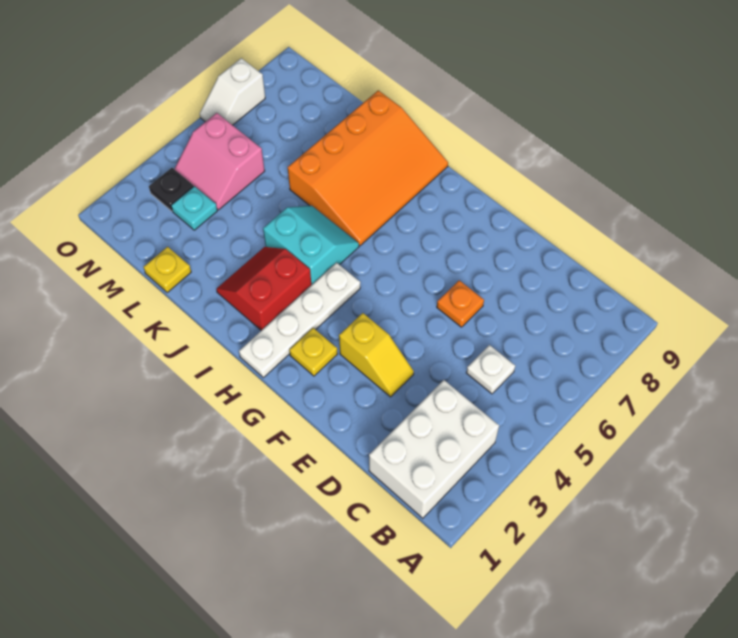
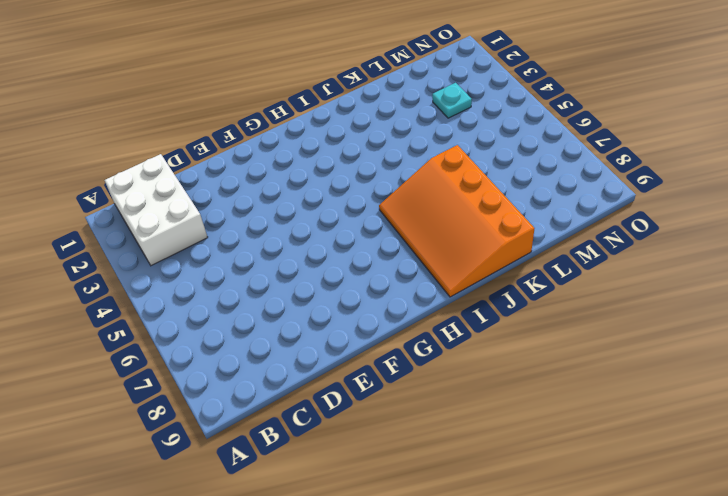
none -> white plate C5 level 1
none -> yellow slope E3:F3 level 1 top F
none -> orange plate E6 level 1

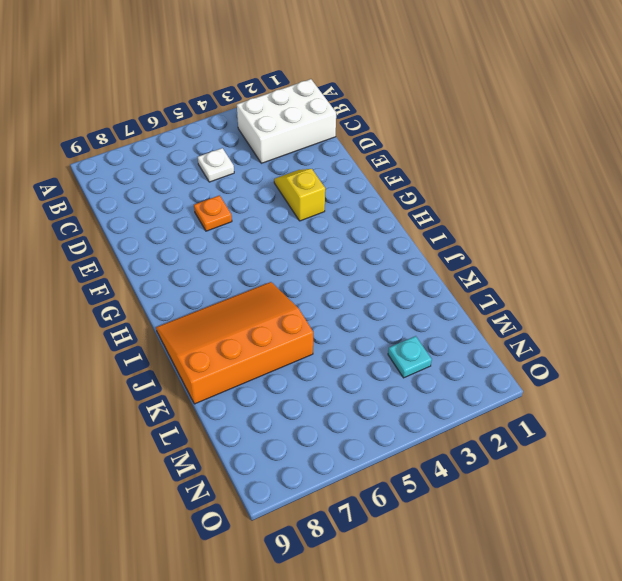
none -> yellow plate G2 level 1
none -> white plate H1:H4 level 1
none -> red slope I2:J3 level 1 top I

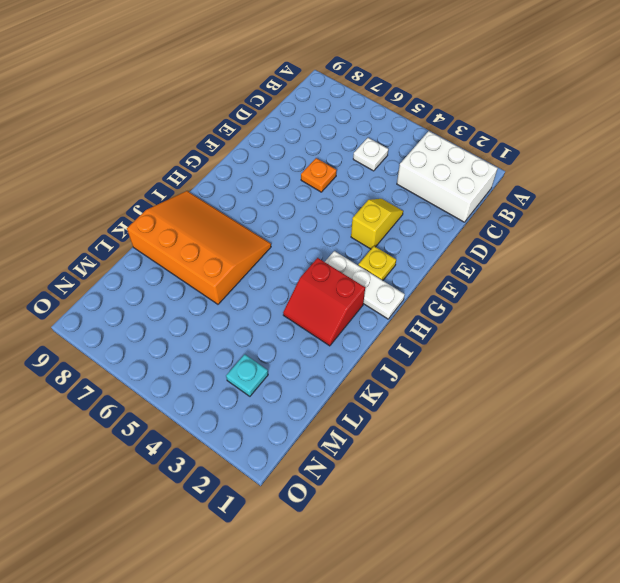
white plate H1:H3 level 1 -> white plate H1:H4 level 1
none -> cyan slope I4:J5 level 1 top 4
none -> yellow plate L1 level 1
none -> pink slope M4:N5 level 1 top 5

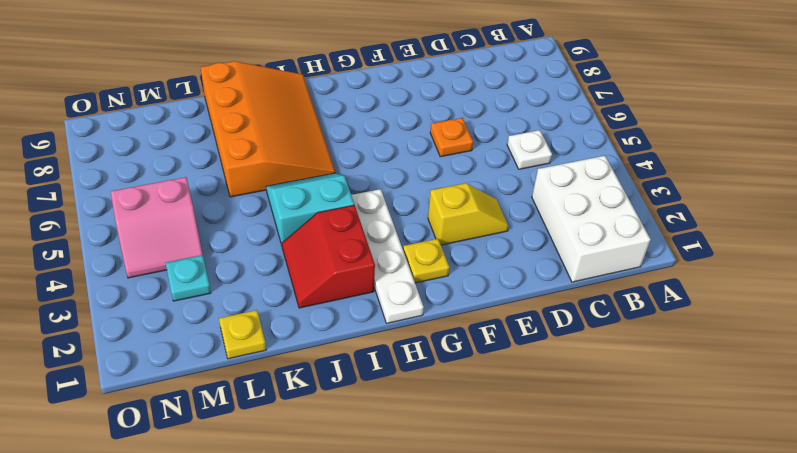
none -> black plate N3 level 1
none -> white slope O6:O7 level 1 top 7

